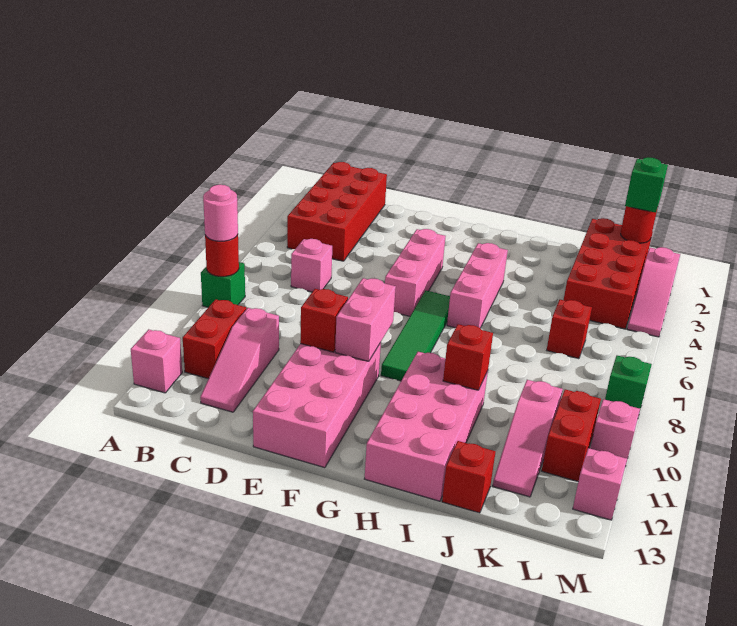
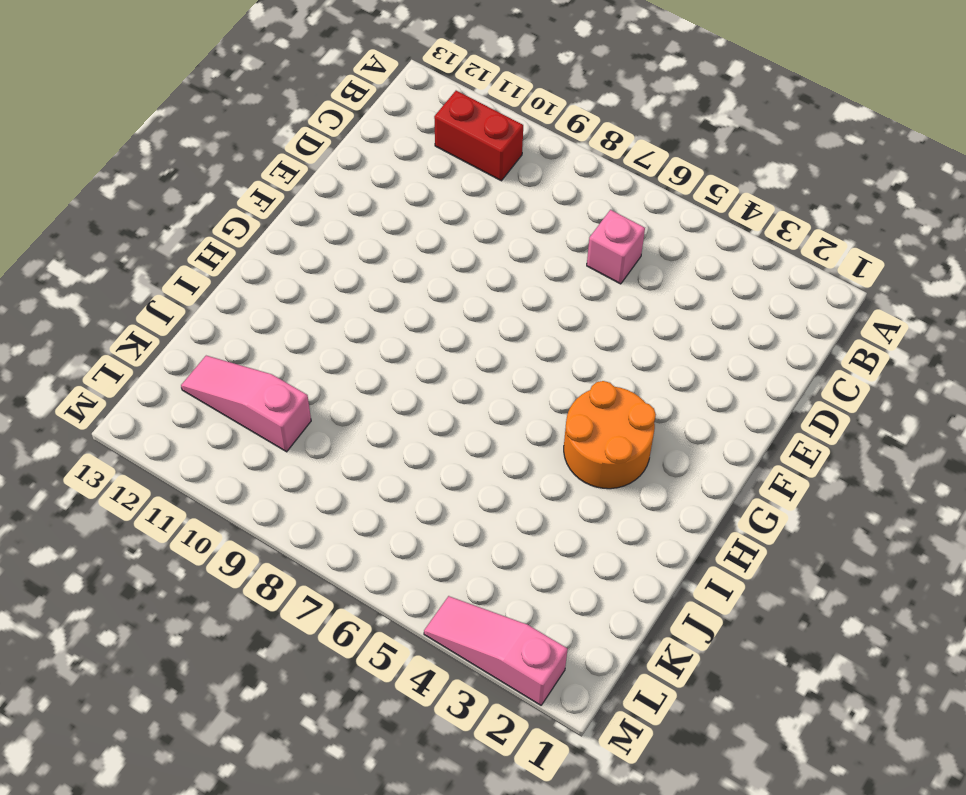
orange round brick G3:H4 level 1 -> pink brick H4:H6 level 1
none -> green brick A8 level 1
none -> pink brick A12 level 1
none -> red brick B1:C4 level 1

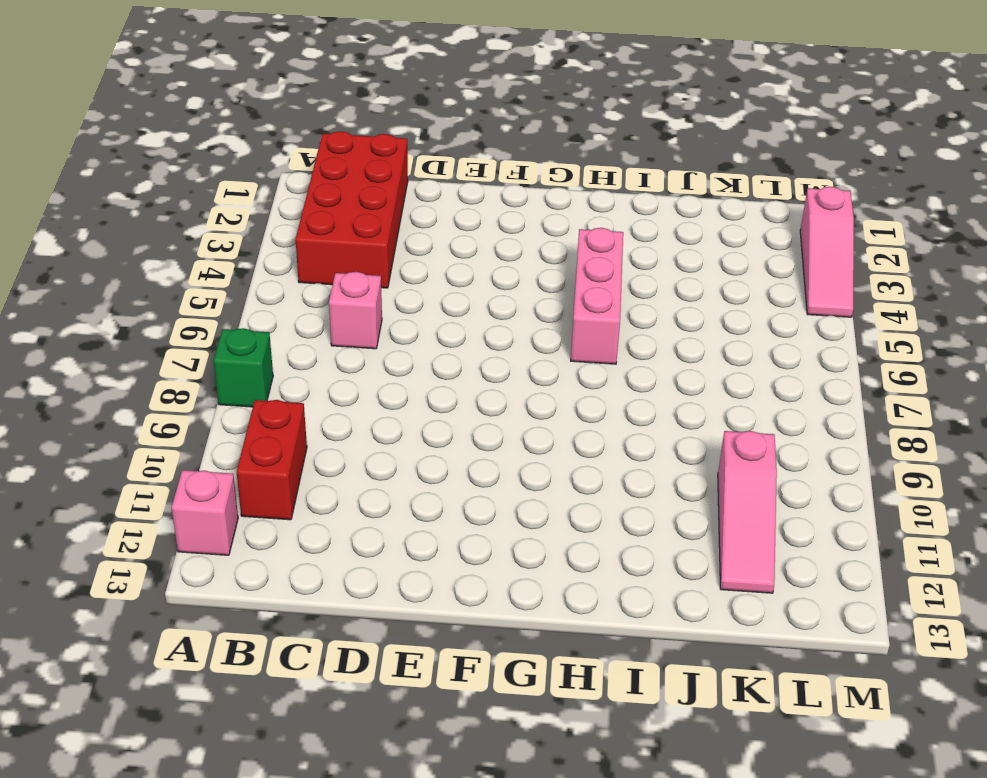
none -> pink slope C10:C12 level 1 top 10
none -> pink brick E10:F13 level 1
none -> pink brick F4:F6 level 1

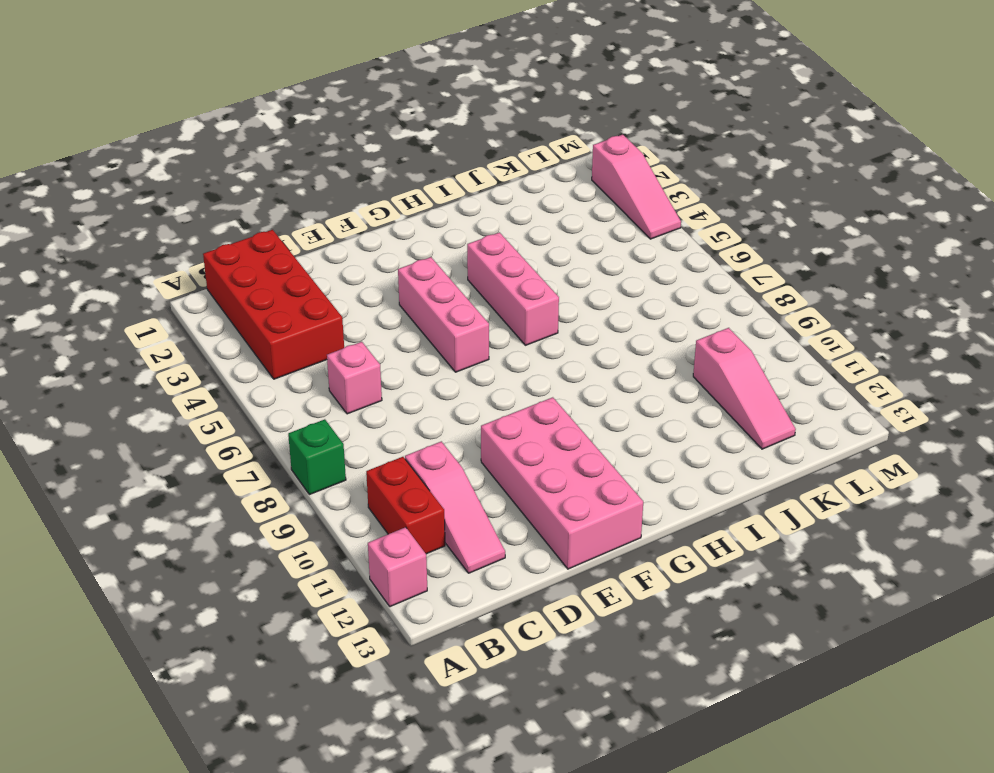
none -> green tile G6:G9 level 1
none -> pink brick H10:I13 level 1
none -> red brick J13 level 1

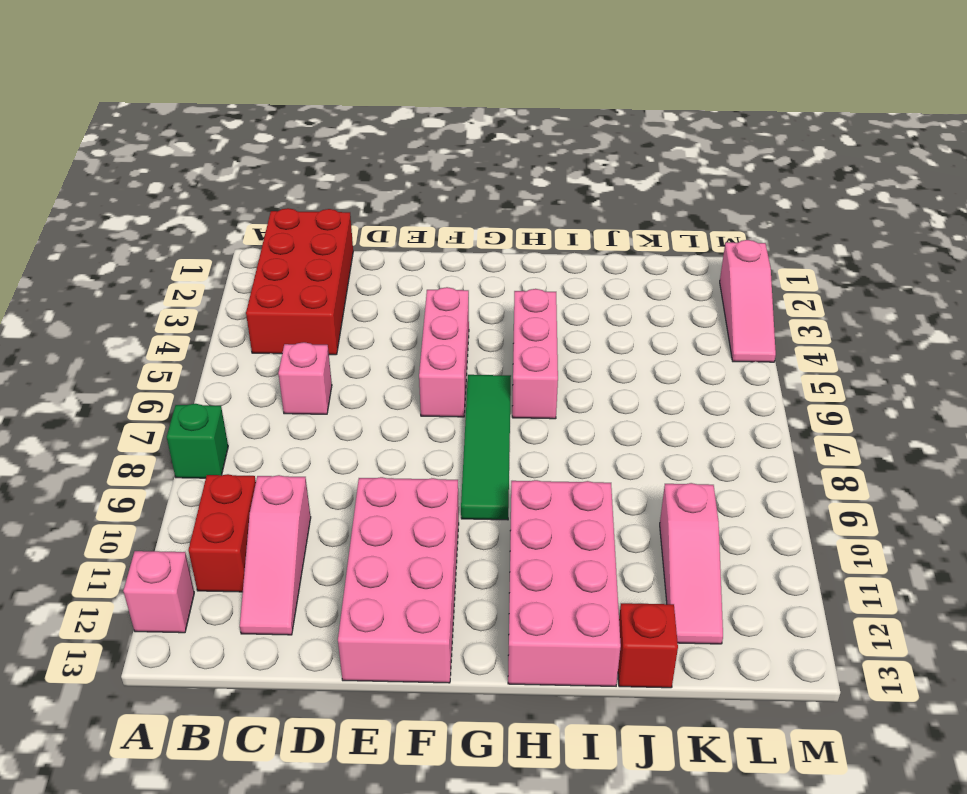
none -> red brick K1:L4 level 1
none -> red brick K6 level 1
none -> red brick L10:L11 level 1

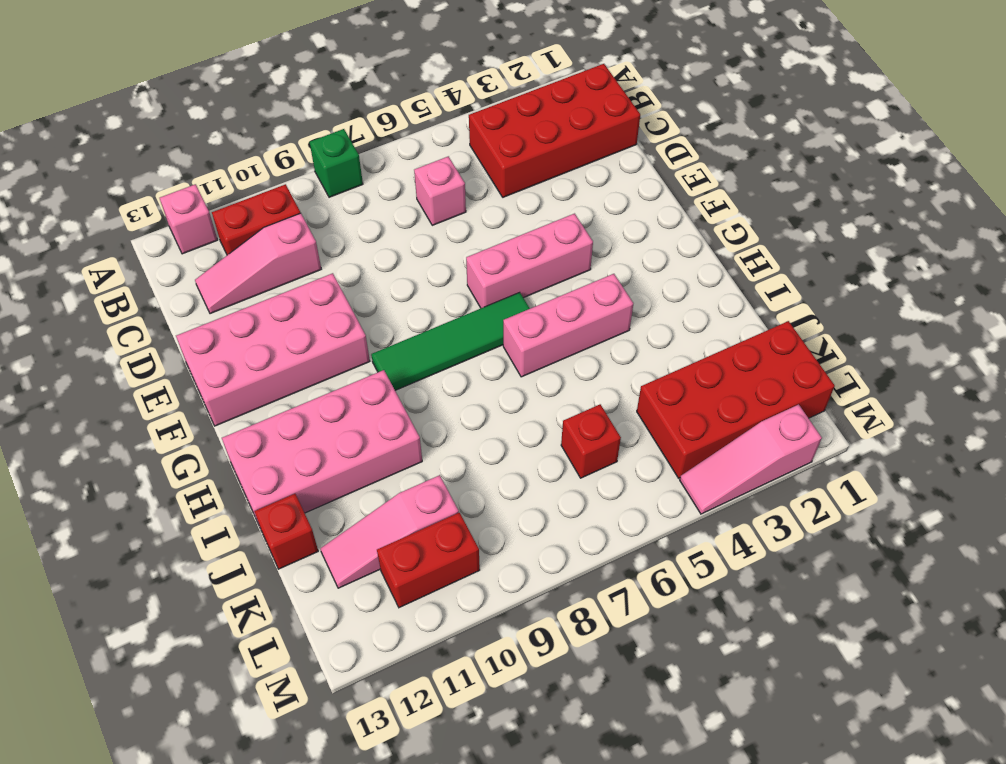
none -> green brick M8 level 1
none -> pink brick M10 level 1
none -> pink brick M12 level 1

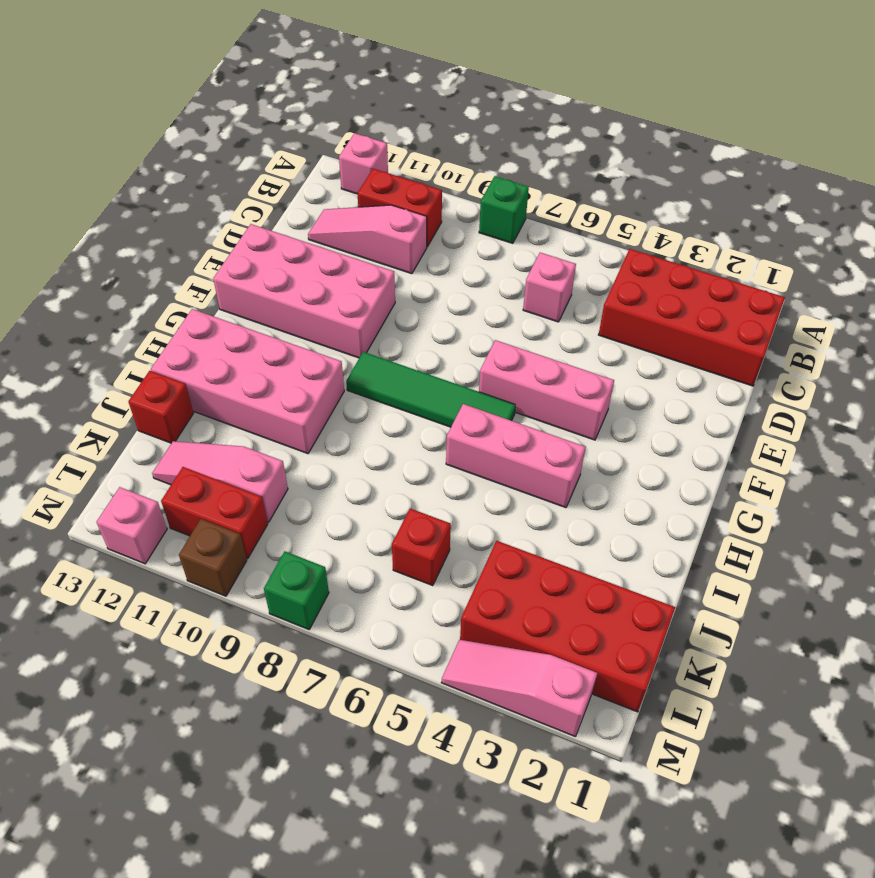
brown brick M10 level 1 -> pink brick M10 level 1
none -> red round brick A8 level 2
none -> red brick E10 level 2
none -> pink brick F9:F10 level 2

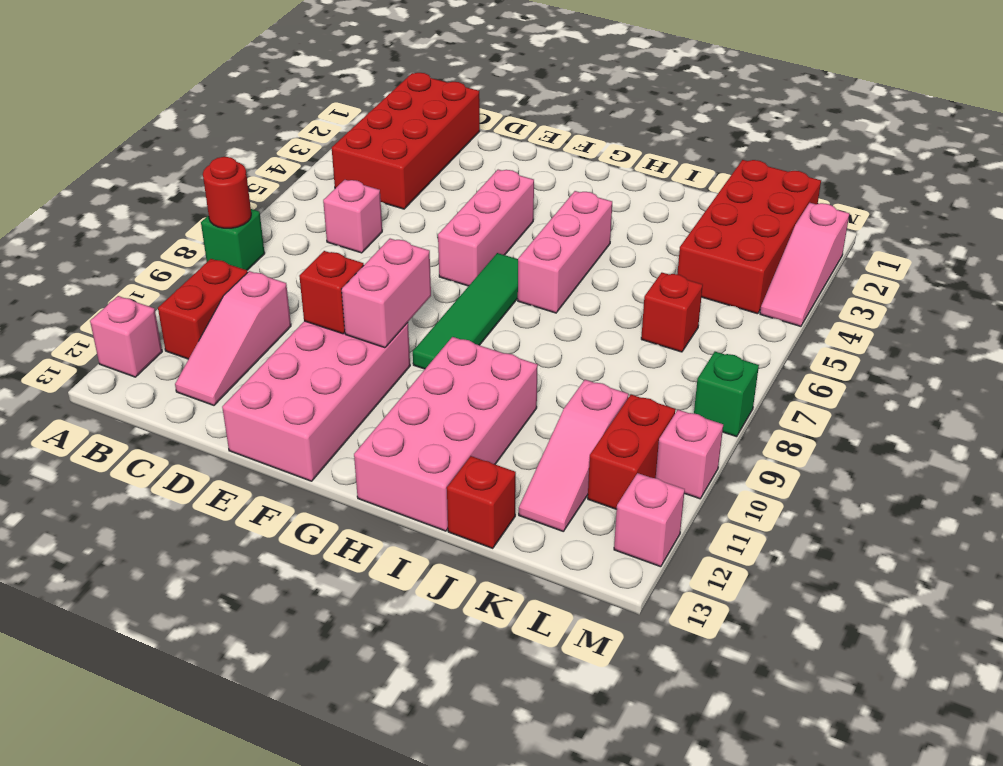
none -> red brick I10 level 2
none -> red round brick L1 level 2
none -> pink round brick A8 level 3

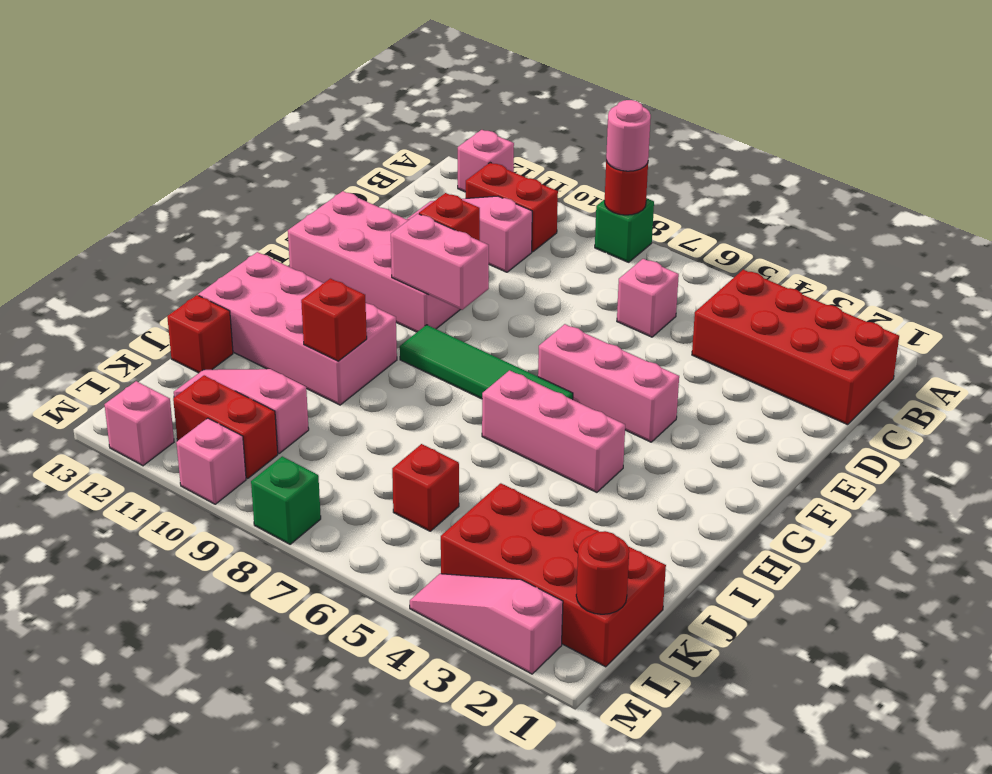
none -> green brick L1 level 3

